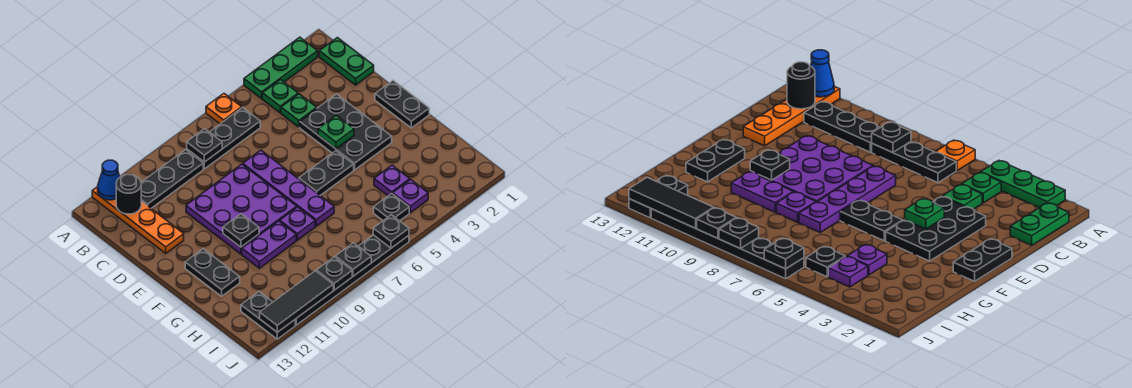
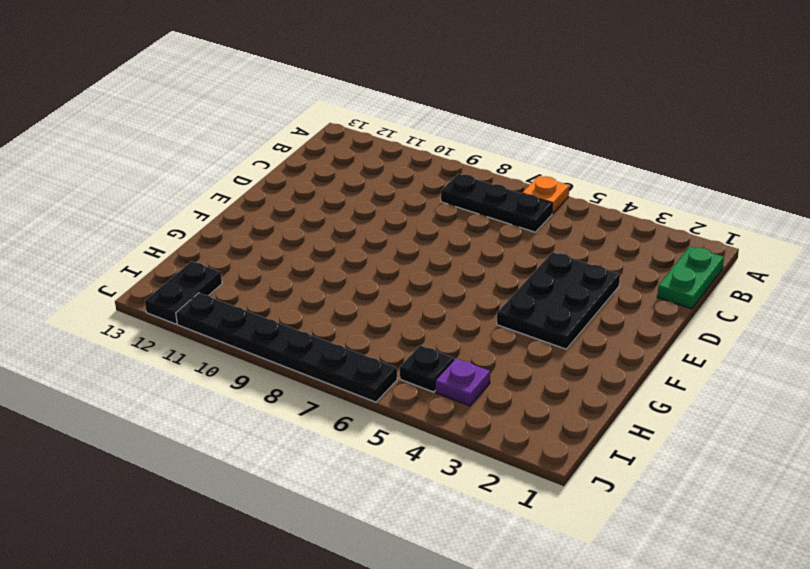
none -> green plate A2:A4 level 1
none -> orange plate A12:D12 level 1
none -> green plate B4 level 1
none -> black plate B9:B11 level 1

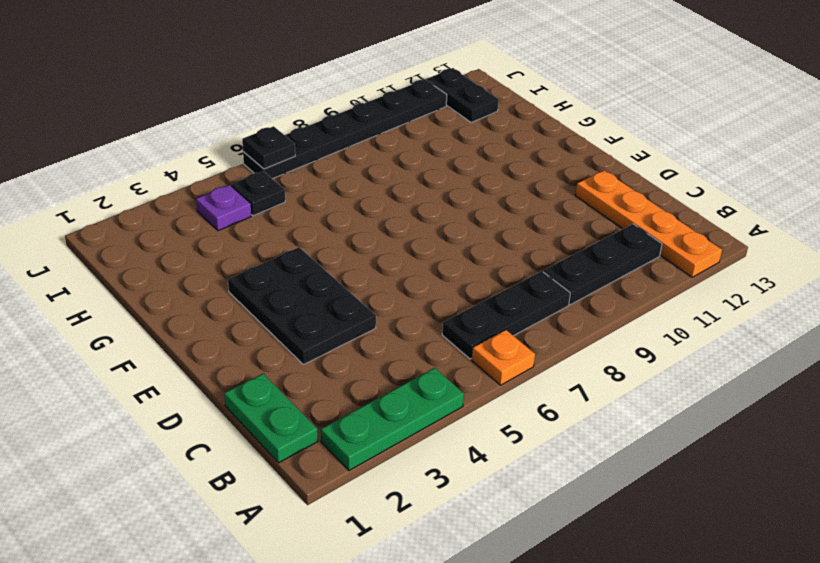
none -> green plate B4 level 1
none -> green plate C4 level 1
none -> purple plate D7:G7 level 1
none -> purple plate D8:F10 level 1

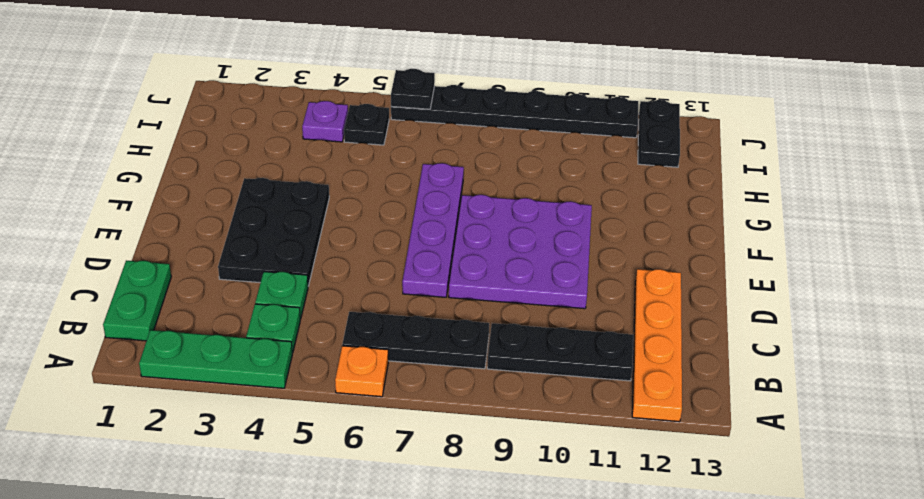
none -> black plate E1:F1 level 1
none -> black plate F5:F6 level 1
none -> black plate F12:G12 level 1
none -> purple plate G8 level 1

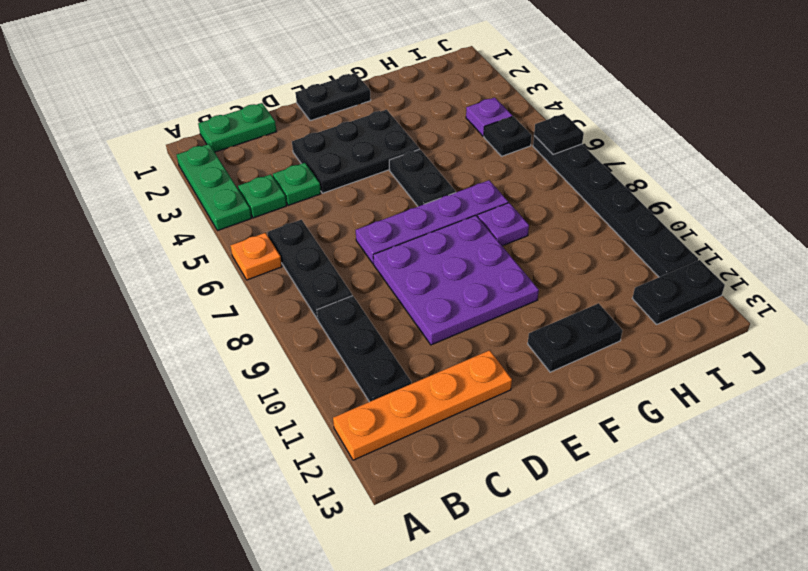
none -> purple plate G9:G10 level 1
none -> purple plate H4 level 1
none -> blue cone A12 level 2
none -> black plate B8 level 2

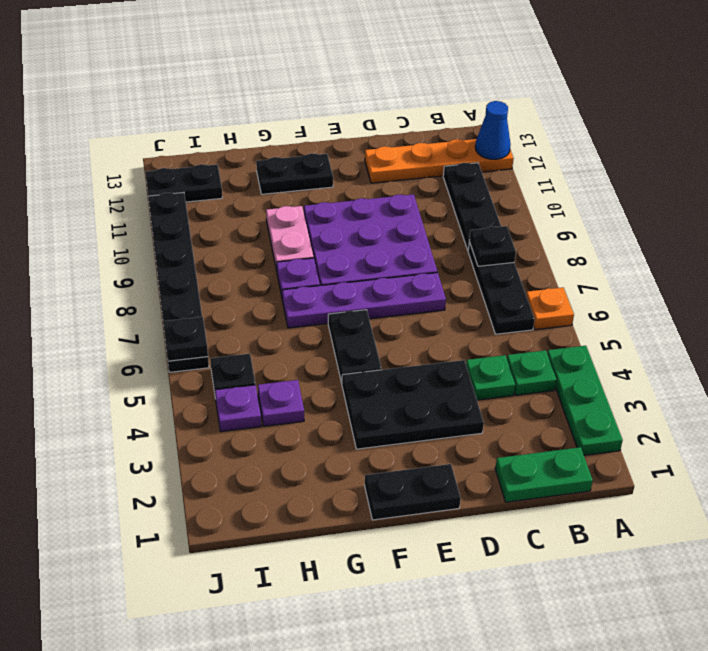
pink plate G9:G10 level 1 -> purple plate G9:G10 level 1
none -> black round brick B12 level 2
none -> green plate E4 level 2
none -> black plate F10 level 2
none -> black plate J8 level 2

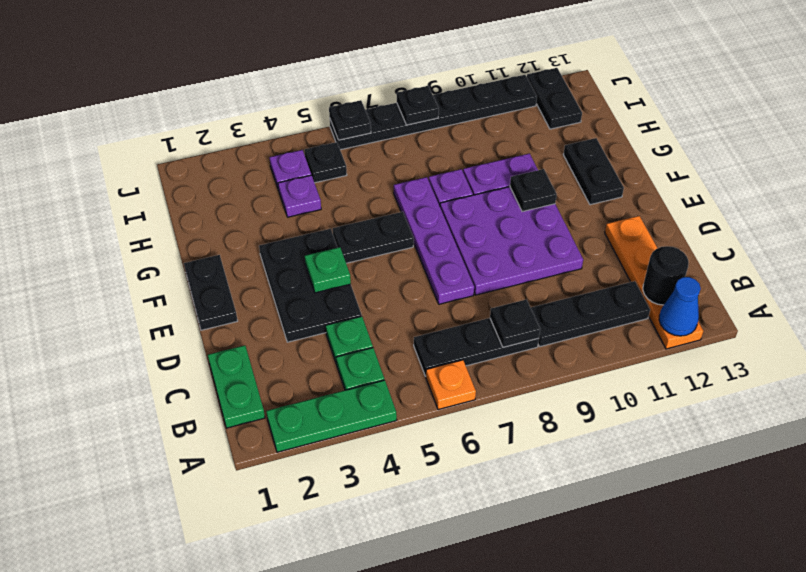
none -> black plate J9 level 2
none -> black tile J10:J12 level 2

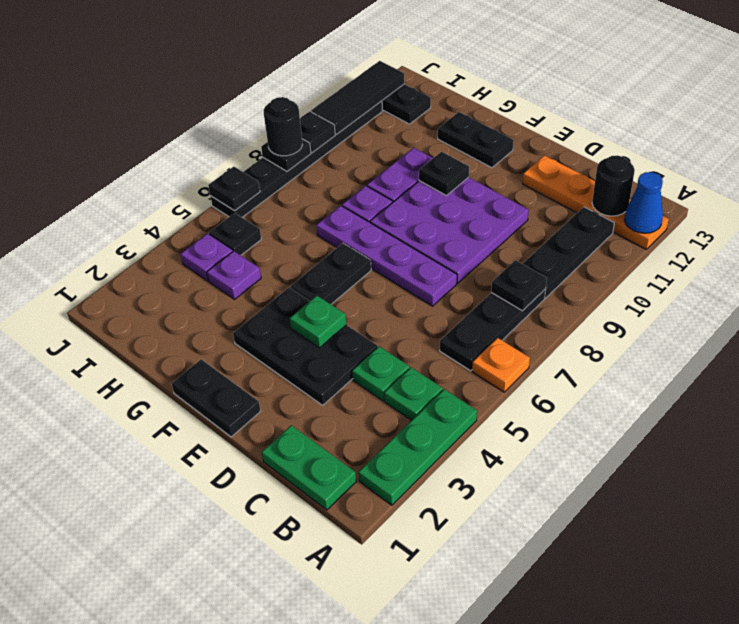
black round brick J8 level 3 -> none

